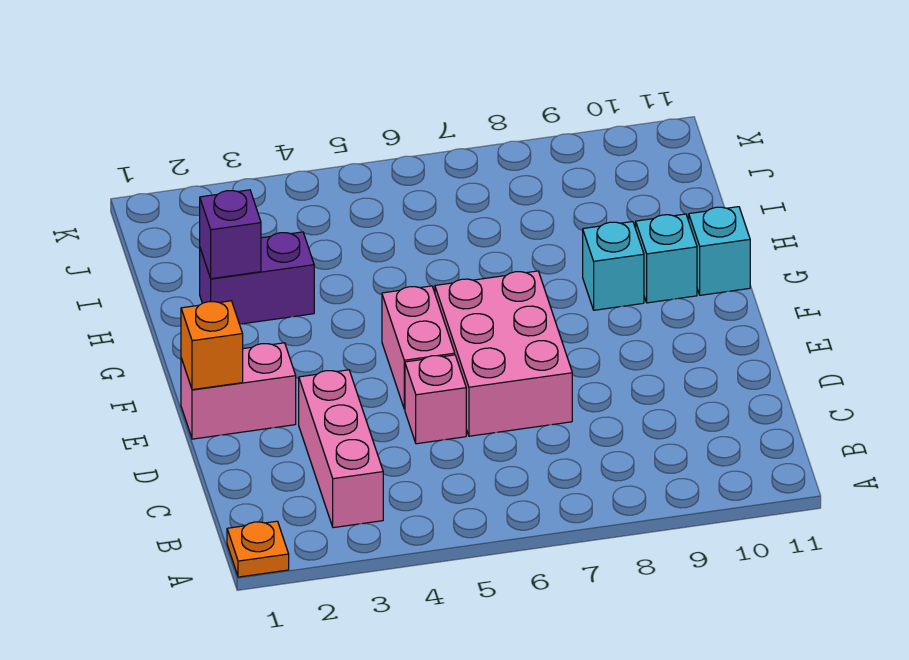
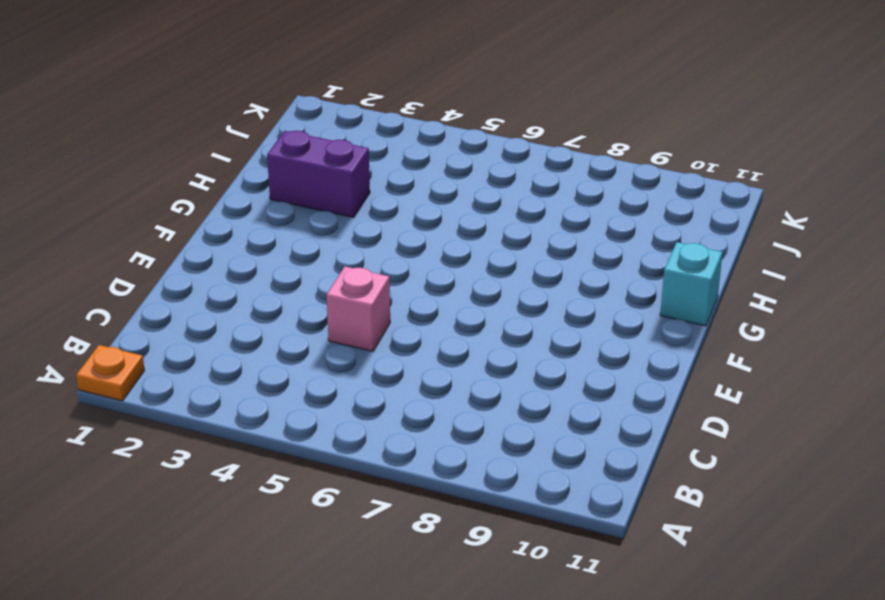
none -> pink brick B3:D3 level 1
none -> pink brick D6:F7 level 1
none -> pink brick E1:E2 level 1

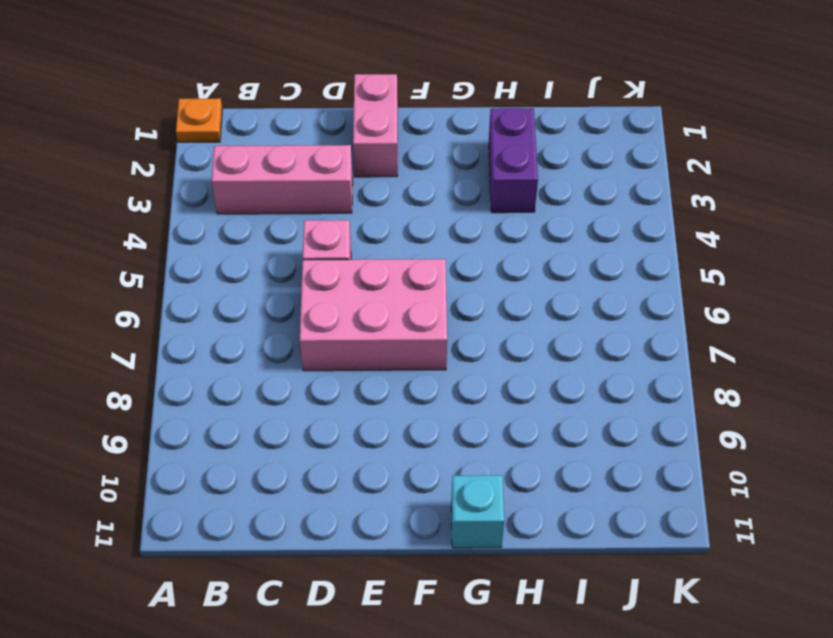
none -> pink brick E5:F5 level 1
none -> cyan brick G9 level 1
none -> cyan brick G10 level 1

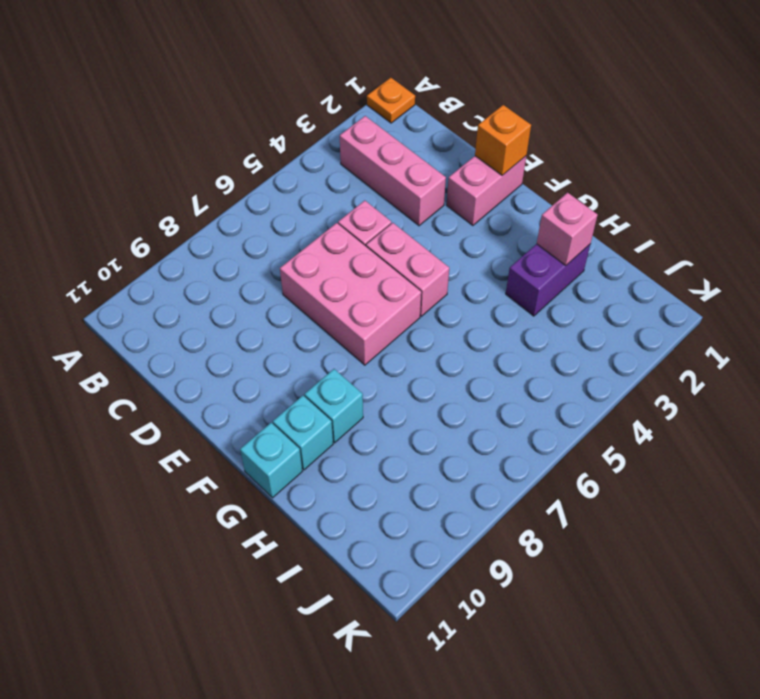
pink brick H2 level 2 -> purple brick H2 level 2

